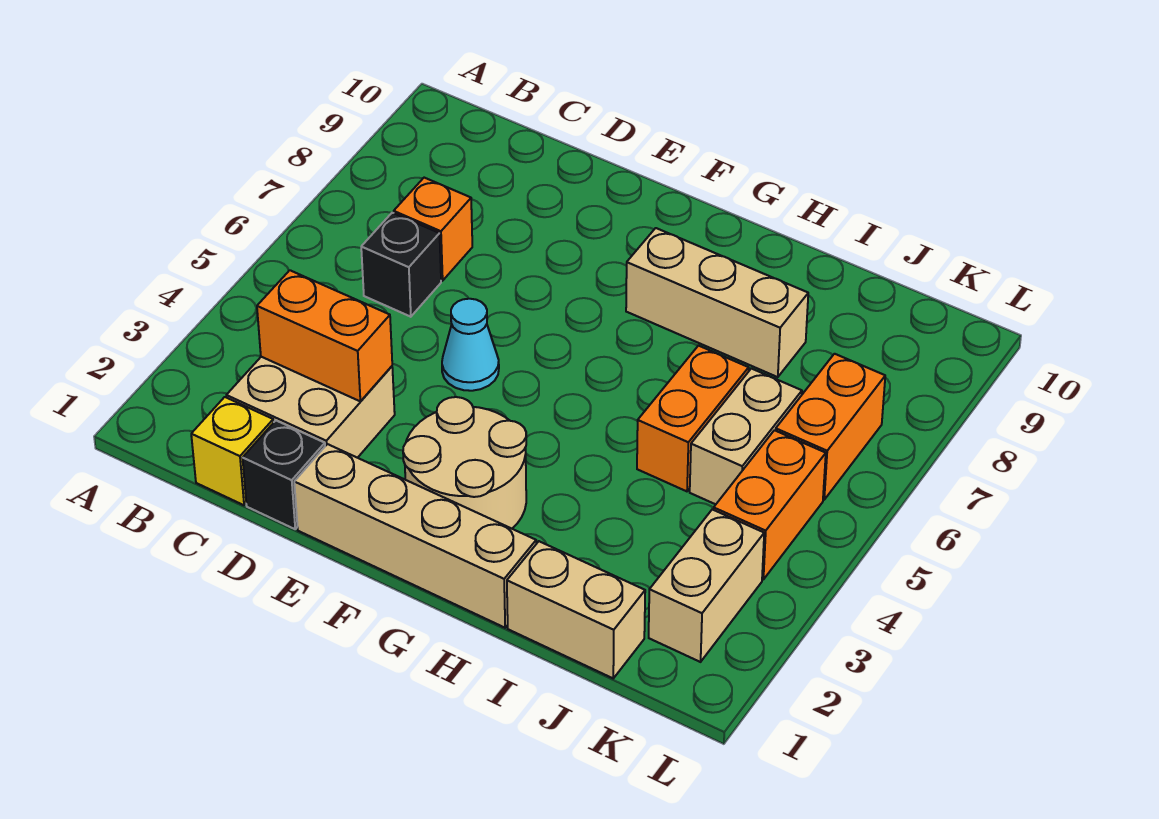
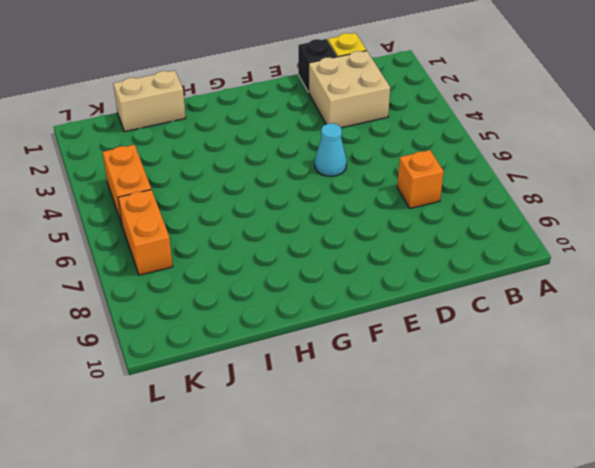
none -> black brick C6 level 1
none -> tan brick E1:H1 level 1
none -> tan round brick F2:G3 level 1

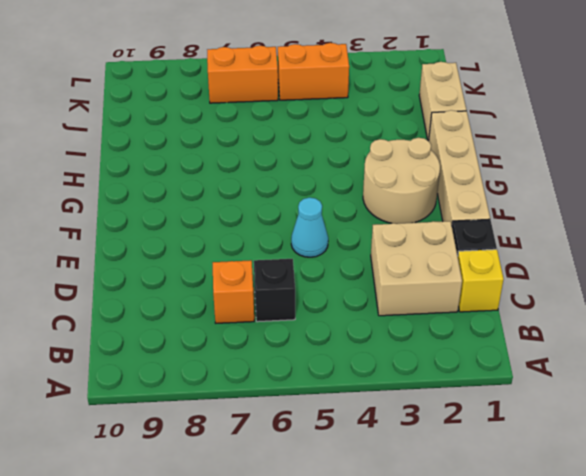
none -> tan brick G8:I8 level 1
none -> orange brick I5:I6 level 1
none -> tan brick J5:J6 level 1

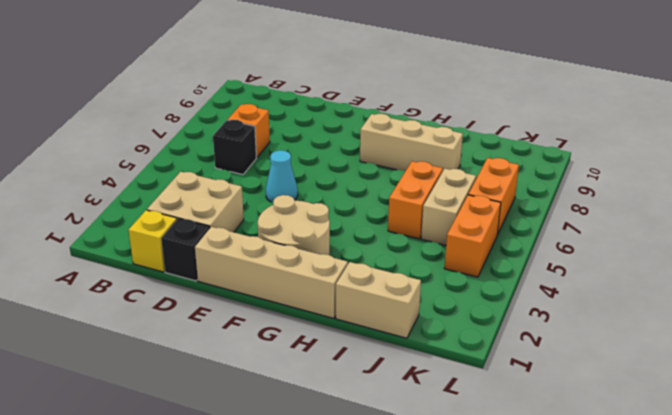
none -> tan brick K2:K3 level 1
none -> orange brick C3:D3 level 2

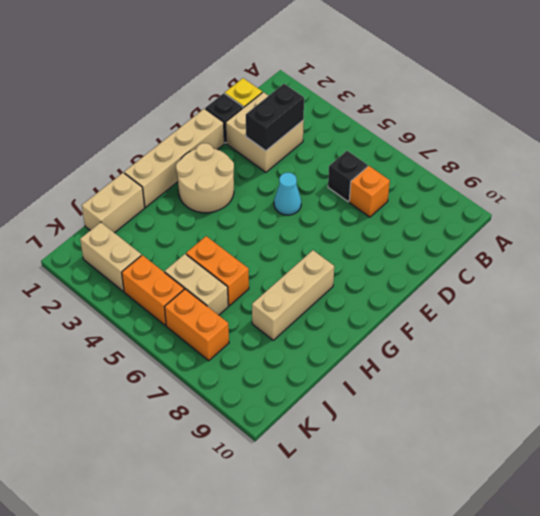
black brick C3:D3 level 2 -> orange brick C3:D3 level 2

